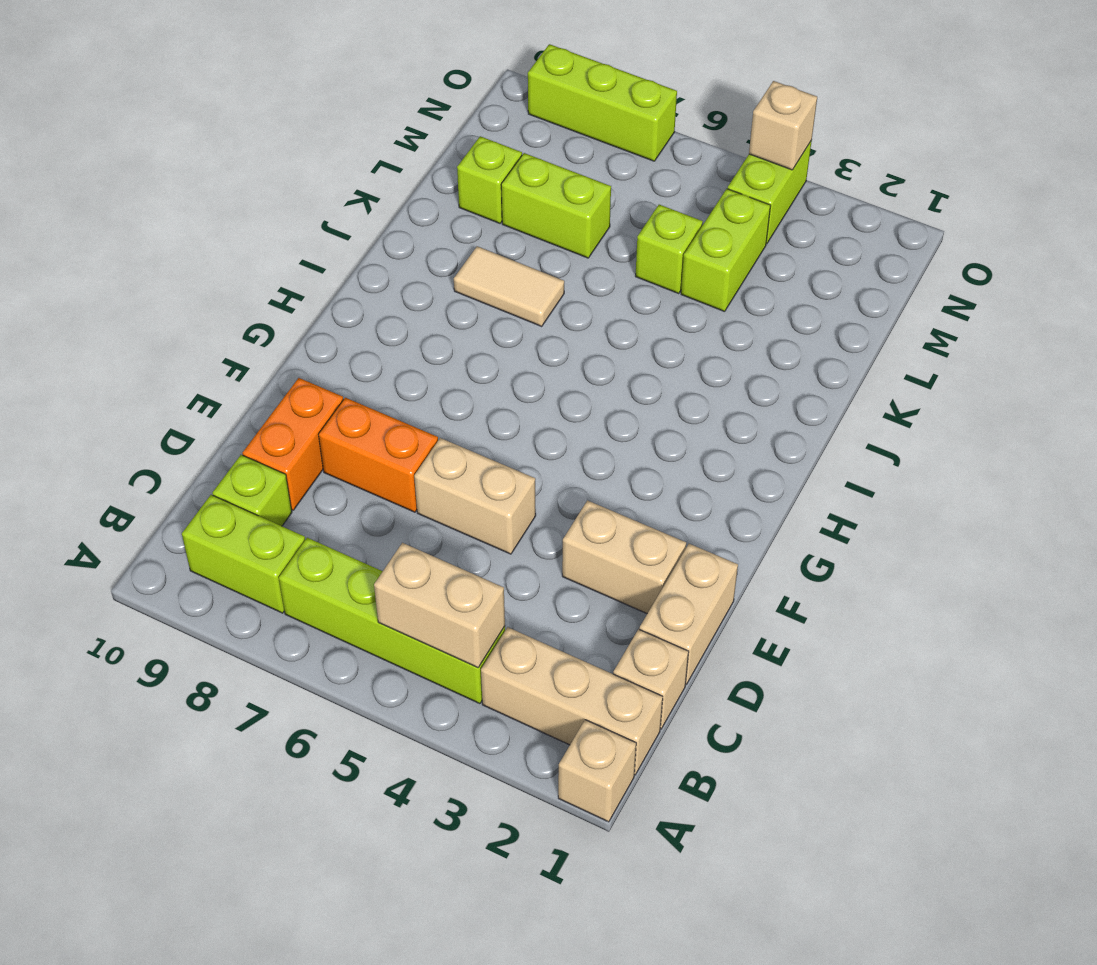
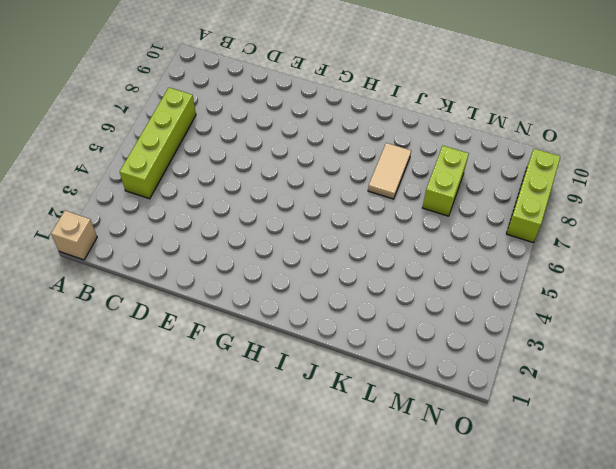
none -> tan brick B1:B3 level 1
none -> lime brick B8:B9 level 1
none -> tan brick C1 level 1

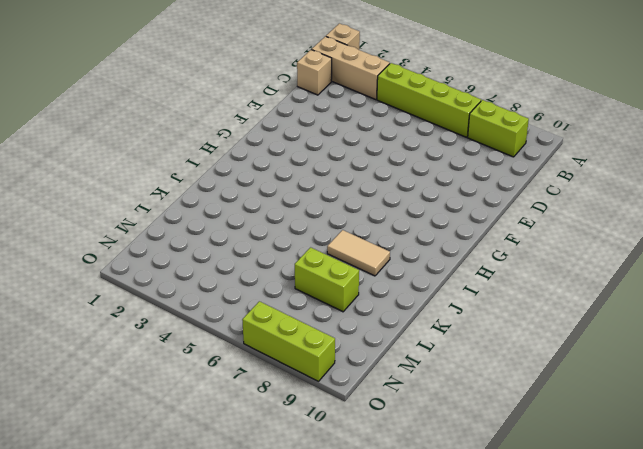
none -> lime brick C9 level 1
none -> tan brick D1:E1 level 1
none -> orange brick D9:E9 level 1

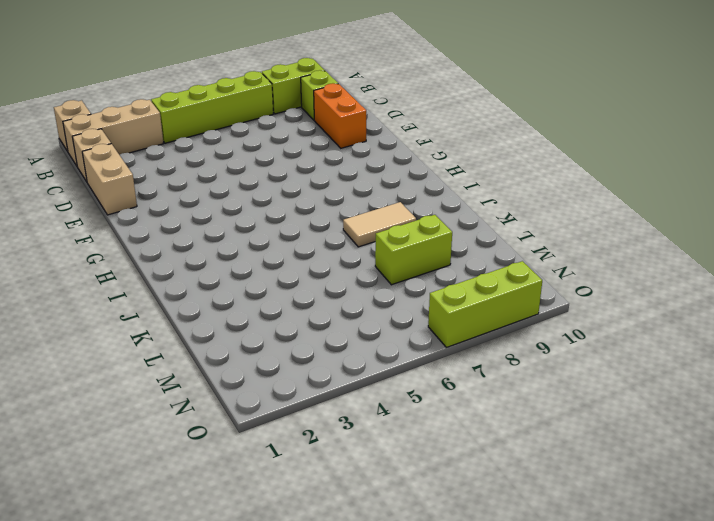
none -> tan brick E2:E3 level 1
none -> tan brick E5:E6 level 1
none -> orange brick E7:E8 level 1

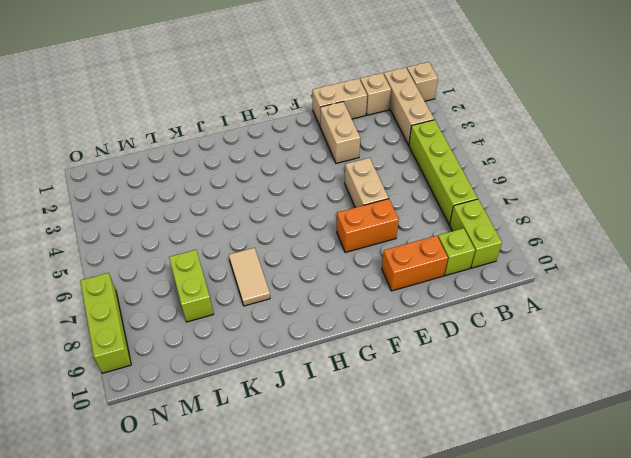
orange brick E7:F7 level 1 -> orange brick E7:E8 level 1
none -> lime brick L4:M4 level 1
none -> lime brick L5 level 1
none -> lime brick L9 level 1

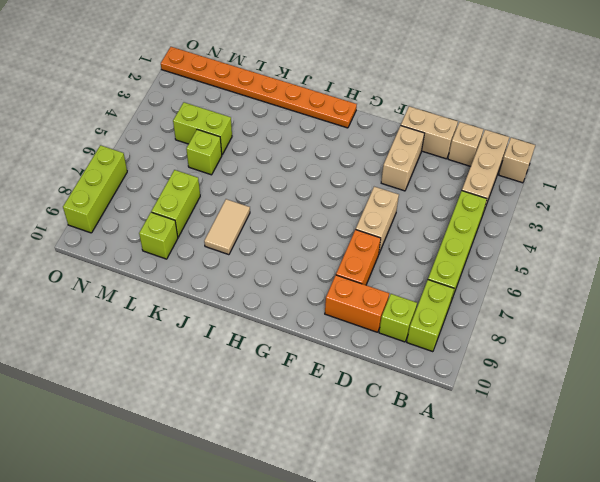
orange plate H1:O1 level 1 -> none
none -> lime brick N4:O4 level 1
none -> tan brick B4:B5 level 2
none -> tan brick O4 level 2

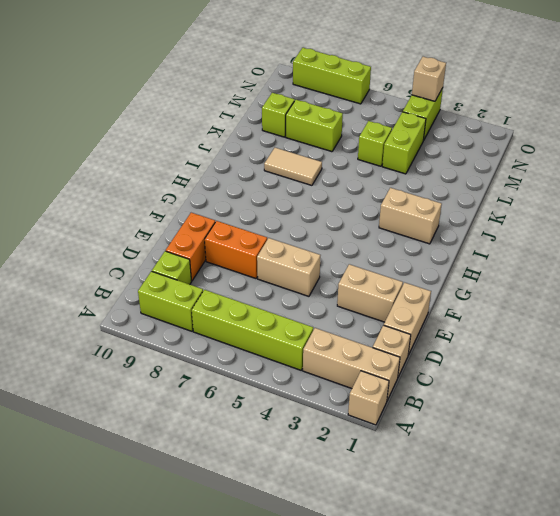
tan brick I2:I3 level 1 -> tan brick B4:B5 level 2

